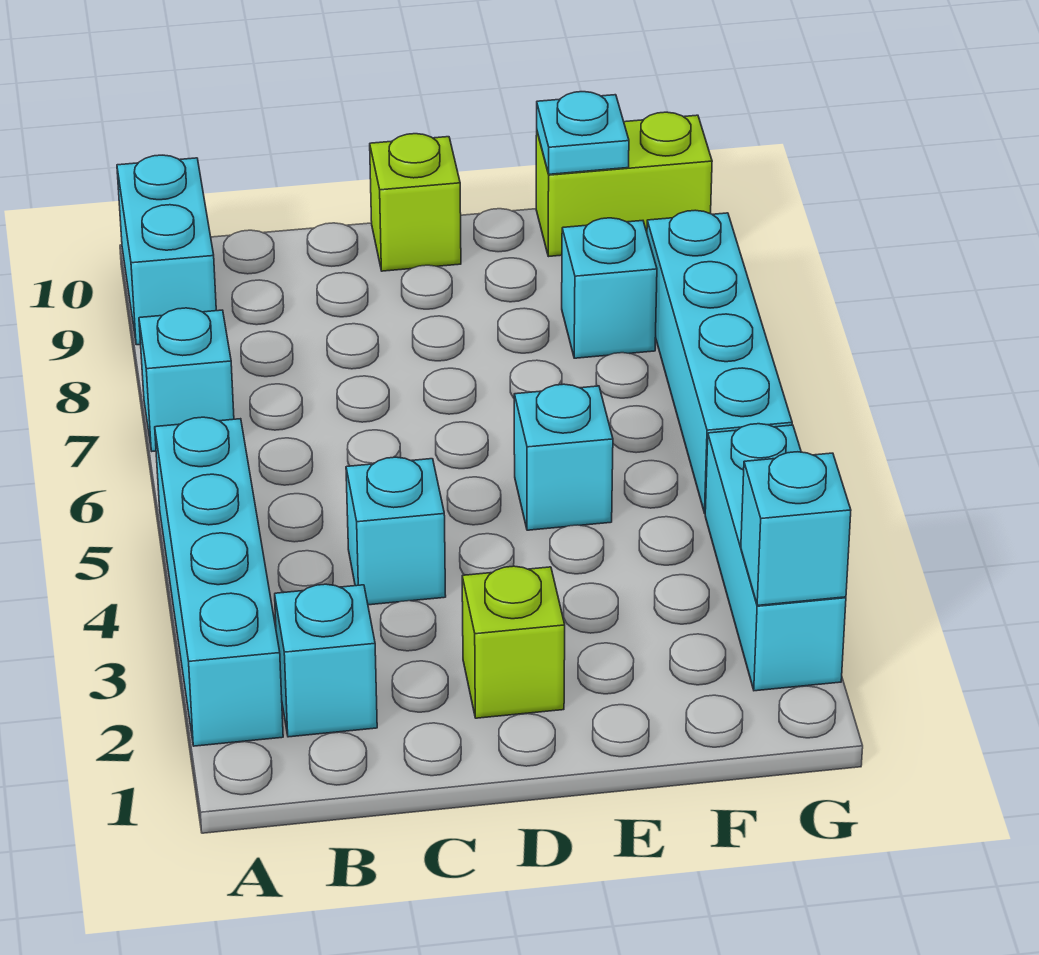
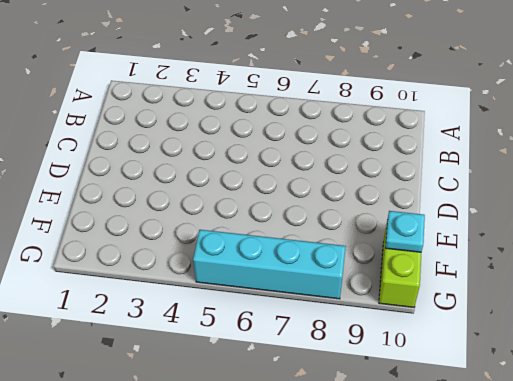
none -> cyan brick A2:A5 level 1
none -> cyan brick A7 level 1
none -> cyan brick A9:A10 level 1

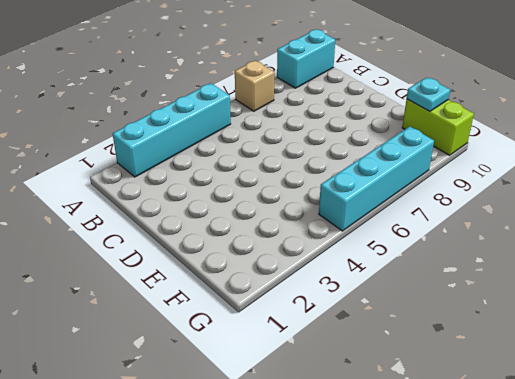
tan brick A7 level 1 -> cyan brick A7 level 1
none -> cyan brick B2 level 1
none -> cyan brick C4 level 1
none -> lime brick D2 level 1

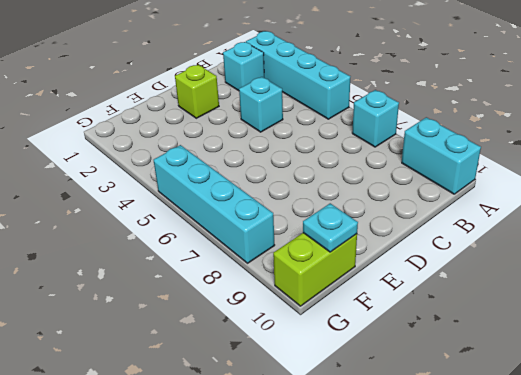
none -> lime brick D10 level 1
none -> cyan brick E5 level 1
none -> cyan brick F8 level 1

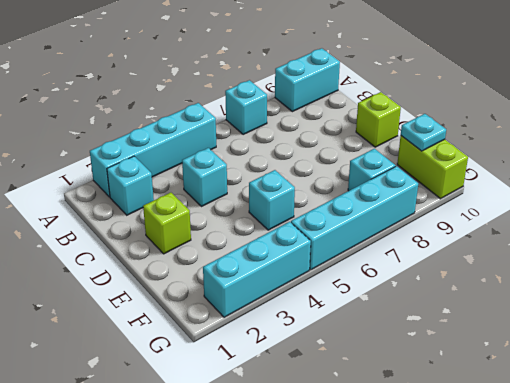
none -> cyan brick G2 level 2

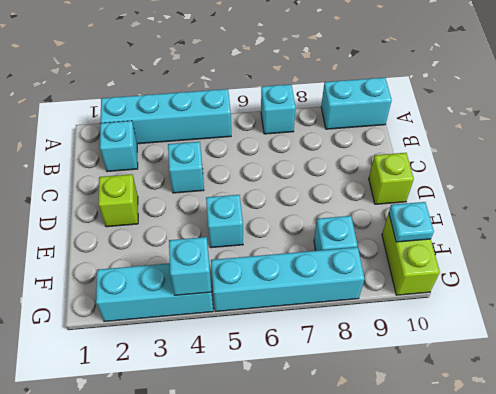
cyan brick G4 level 2 -> cyan brick G2 level 2

